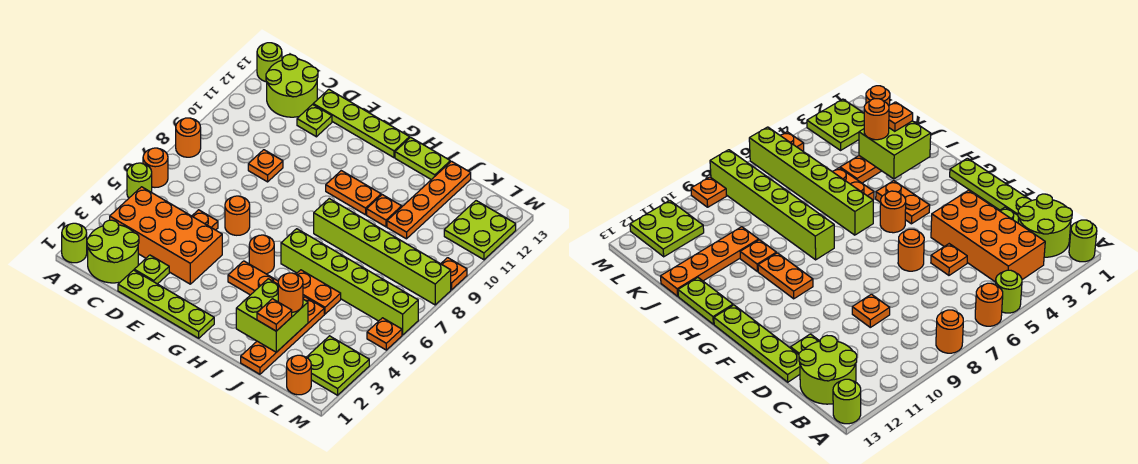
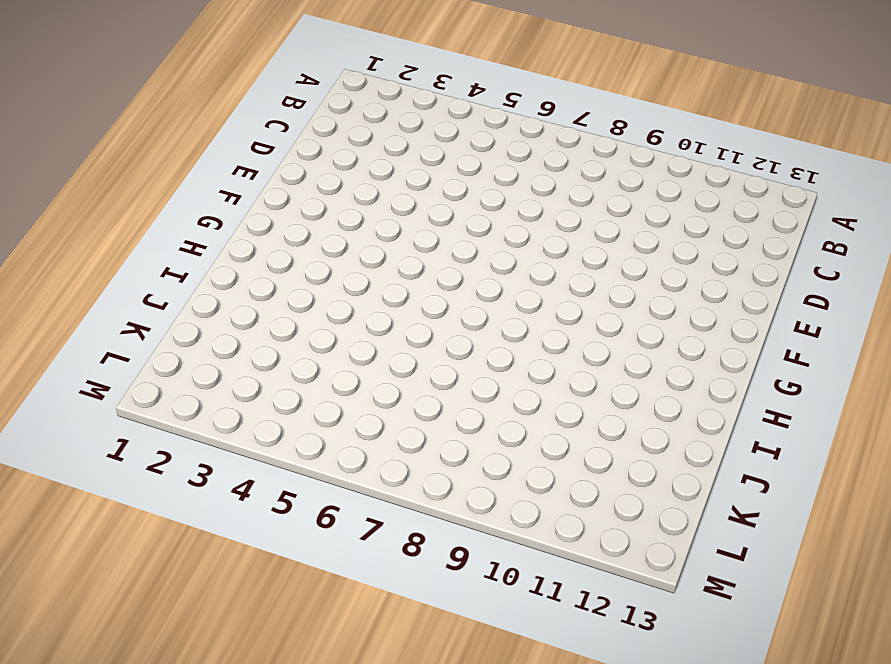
none -> lime round brick A1 level 1
none -> lime round brick A5 level 1
none -> orange round brick A6 level 1
none -> orange round brick A8 level 1

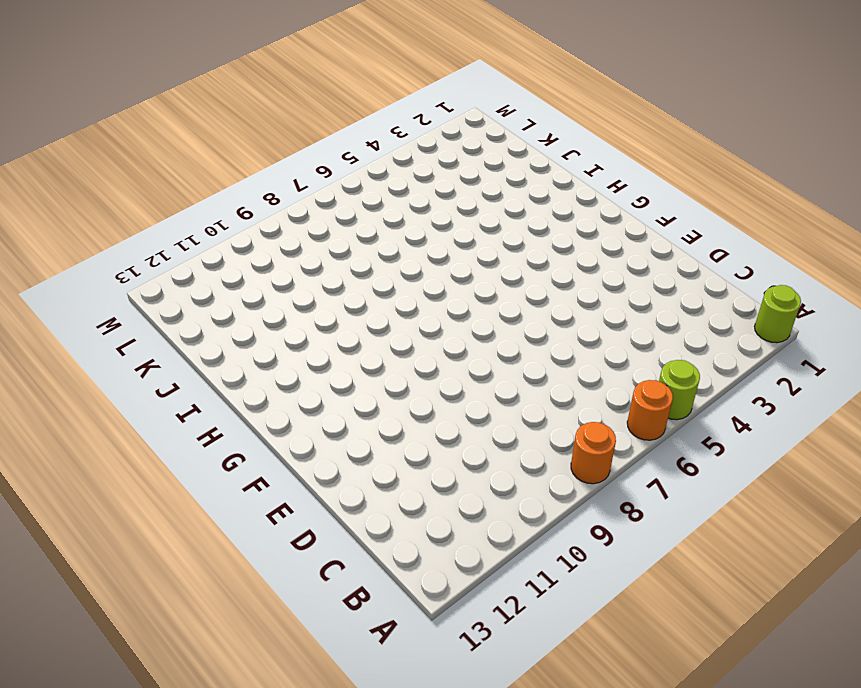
none -> lime round brick A13 level 1
none -> lime round brick B1:C2 level 1
none -> orange brick B3:E4 level 1
none -> lime round brick B12:C13 level 1

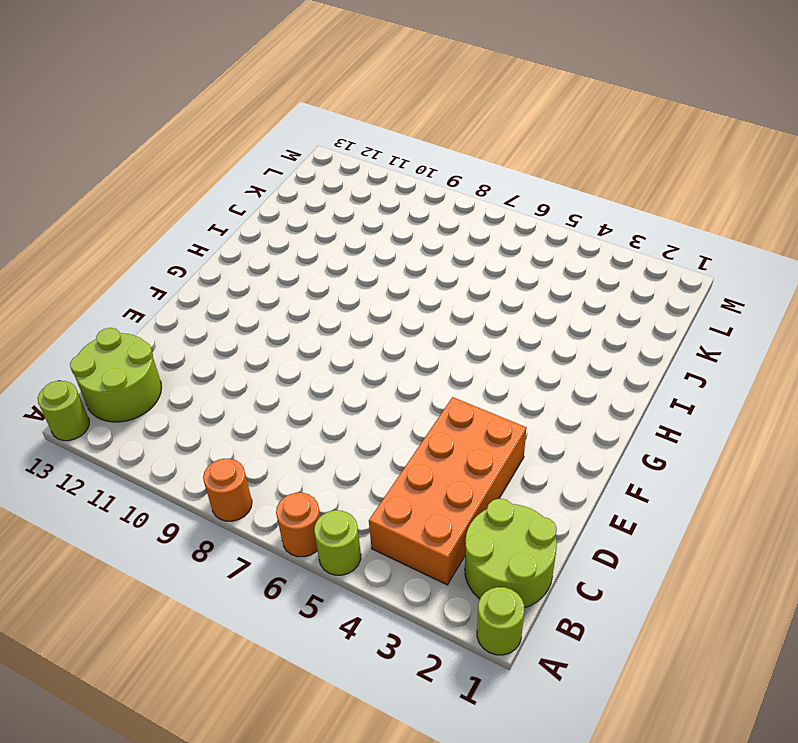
none -> lime plate D1:G1 level 1
none -> lime plate D2 level 1
none -> orange plate D5 level 1
none -> orange plate D9 level 1

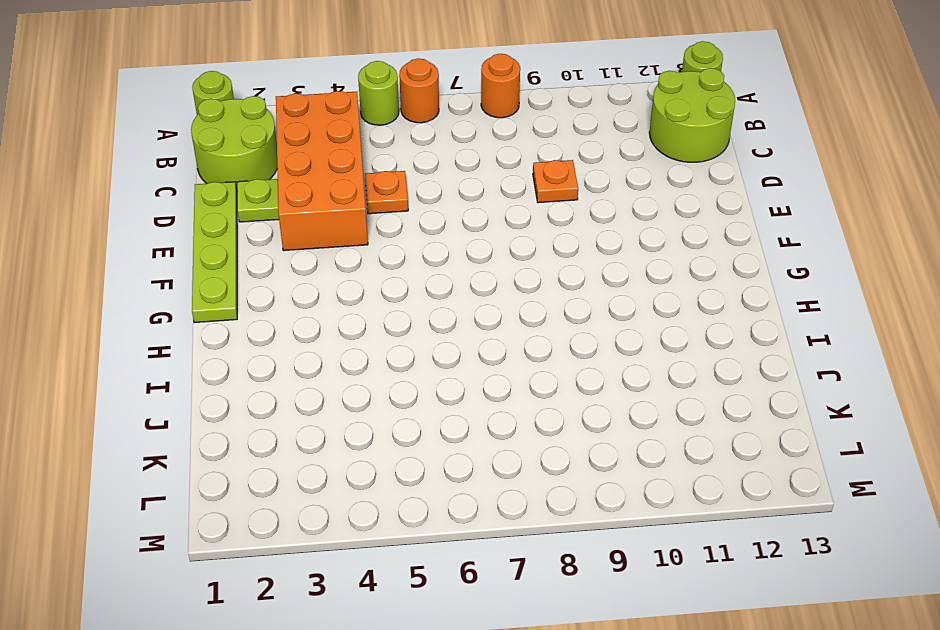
none -> lime plate D12 level 1
none -> lime plate D13:G13 level 1
none -> orange round brick E6 level 1
none -> orange plate G4:H4 level 1

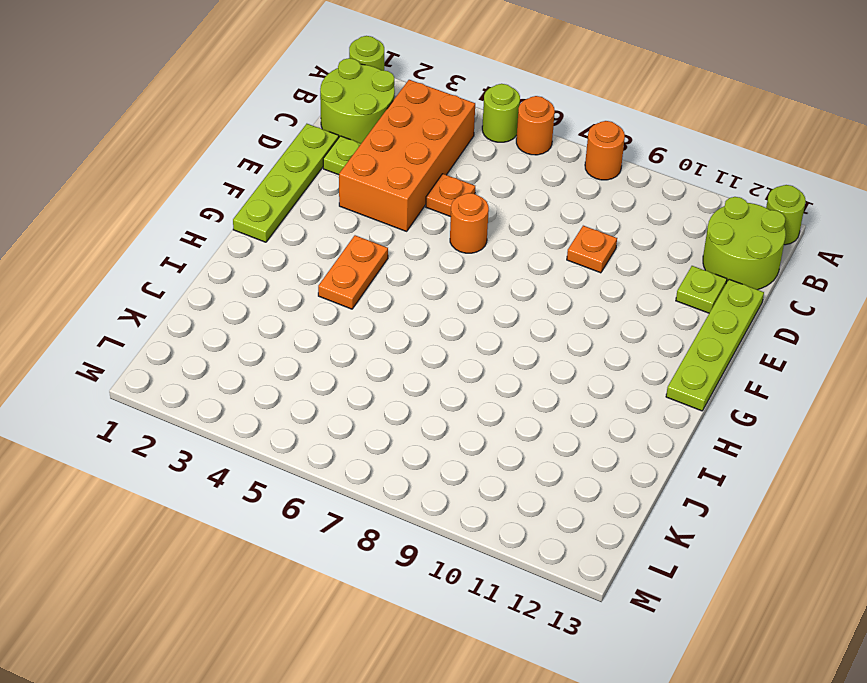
none -> orange round brick G5 level 1
none -> orange plate G10:H10 level 1
none -> lime brick H6:M6 level 1
none -> lime brick H8:M8 level 1

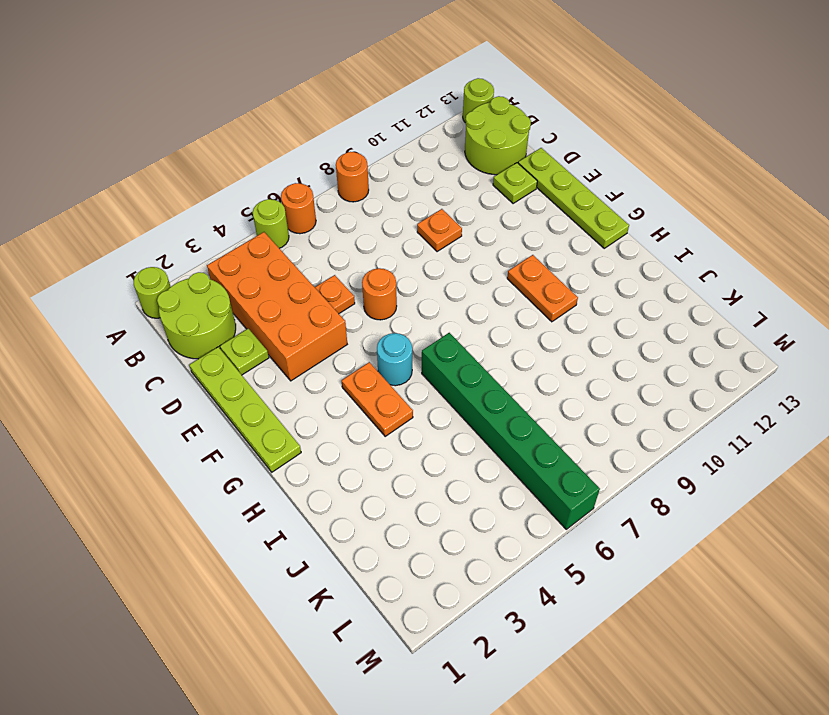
cyan round brick G5 level 1 -> orange round brick G5 level 1
green brick H6:M6 level 1 -> lime brick H6:M6 level 1
none -> lime brick H8:M8 level 1
none -> lime plate H13:I13 level 1
none -> orange plate I5:J5 level 1
none -> orange plate I10 level 1

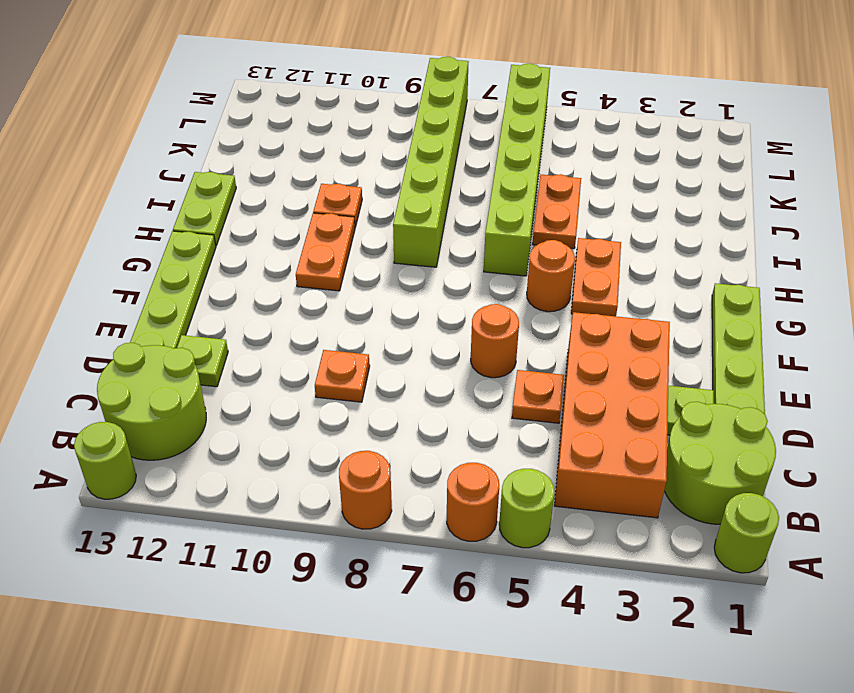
none -> orange plate J1:J4 level 1
none -> orange plate J10:J13 level 1
none -> orange round brick L1 level 1
none -> lime plate L2:M3 level 1

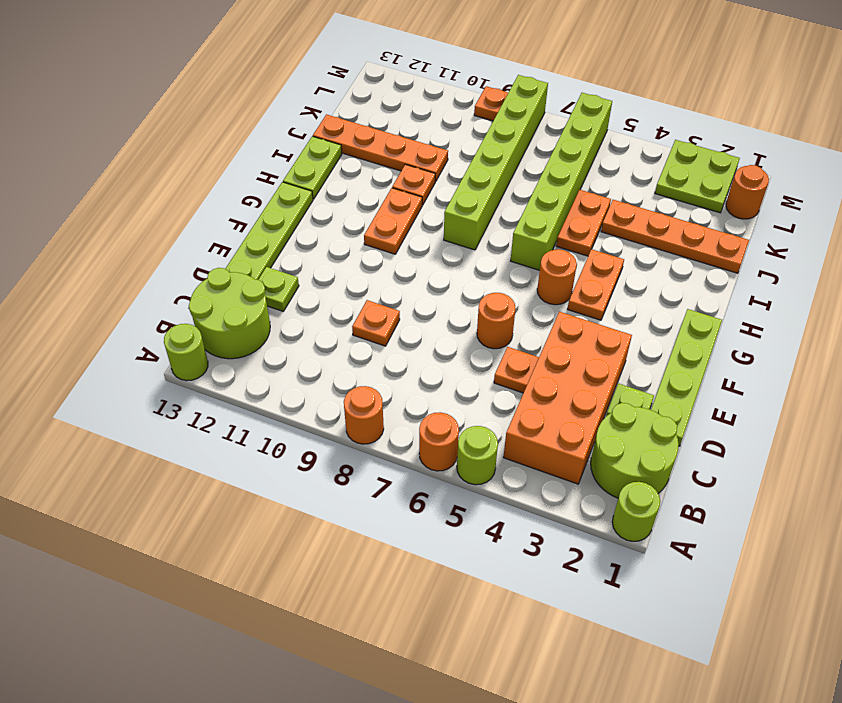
none -> lime plate L11:M12 level 1
none -> orange plate M5 level 1
none -> lime brick I2:J3 level 2
none -> orange plate J2 level 3

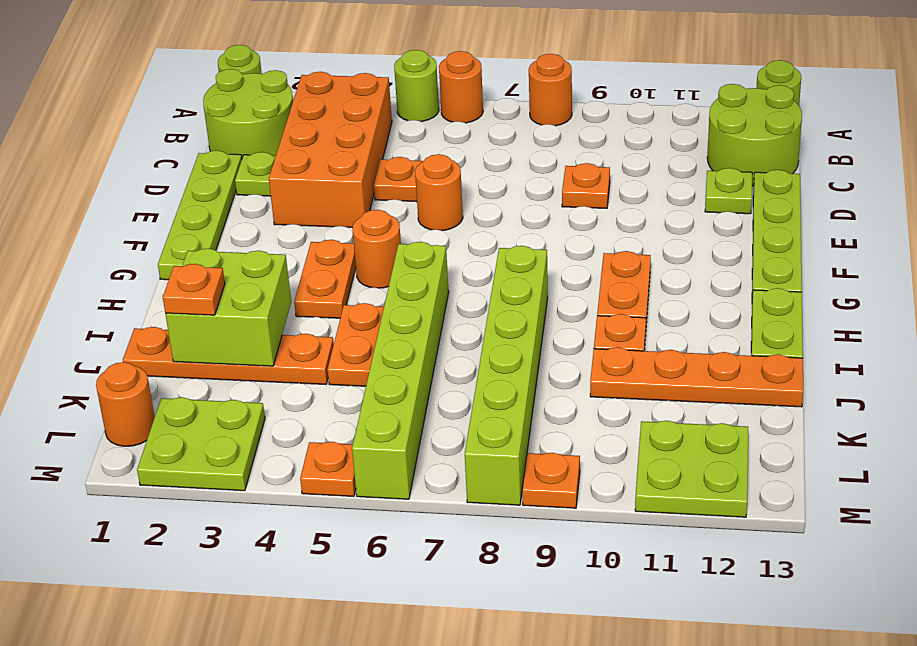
none -> orange round brick J3 level 3

